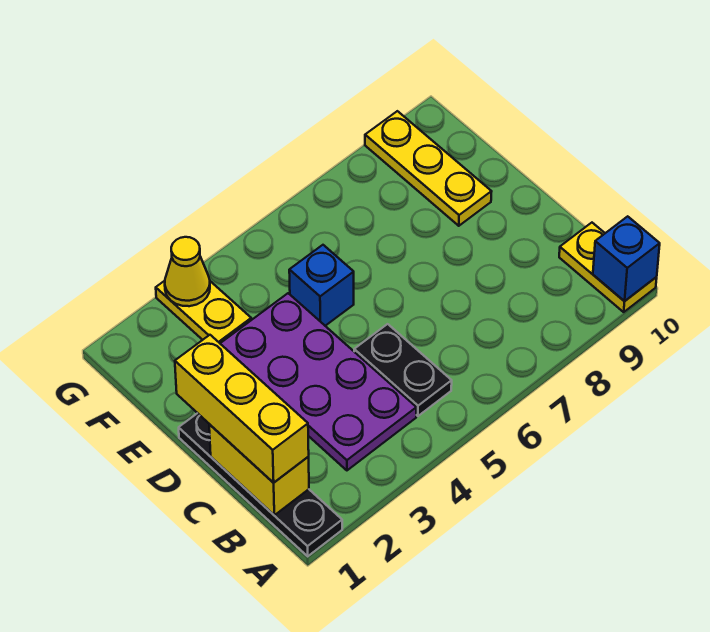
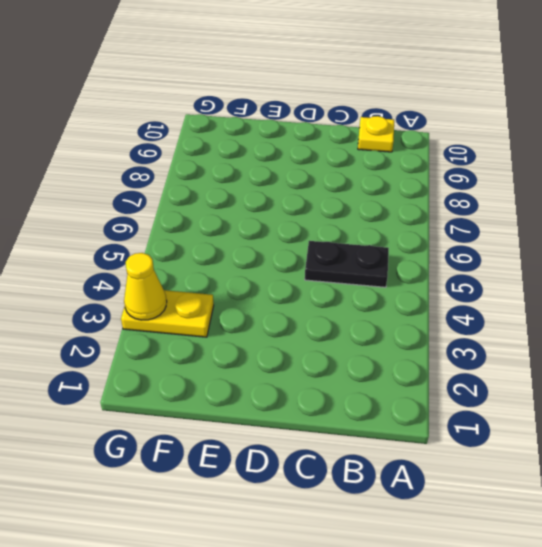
yellow plate B10 level 1 -> yellow plate A10:B10 level 1
none -> black plate A1:D1 level 1
none -> purple plate B3:E4 level 1

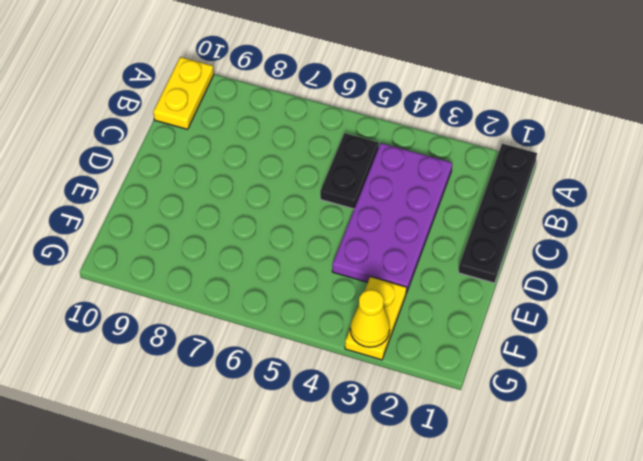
none -> blue brick E5 level 1
none -> yellow plate E9:G9 level 1

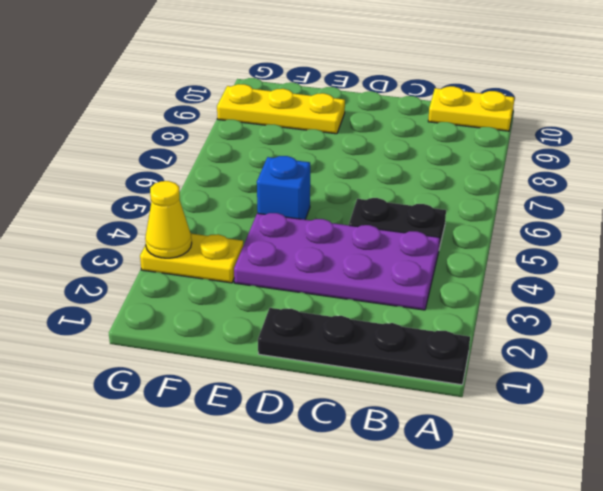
none -> blue brick A10 level 2
none -> yellow brick B1:C1 level 2

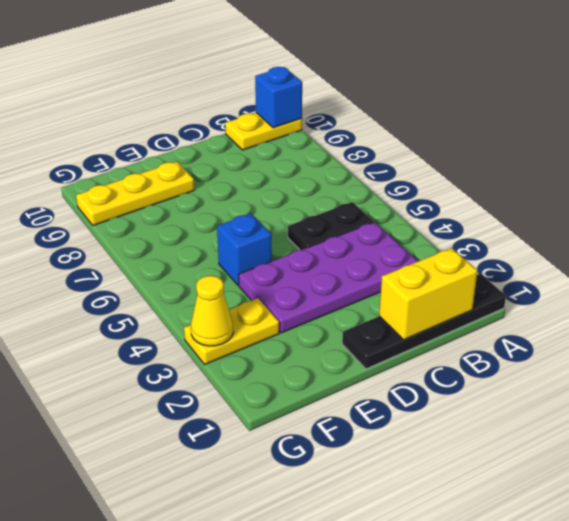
none -> yellow brick B1:D1 level 3

